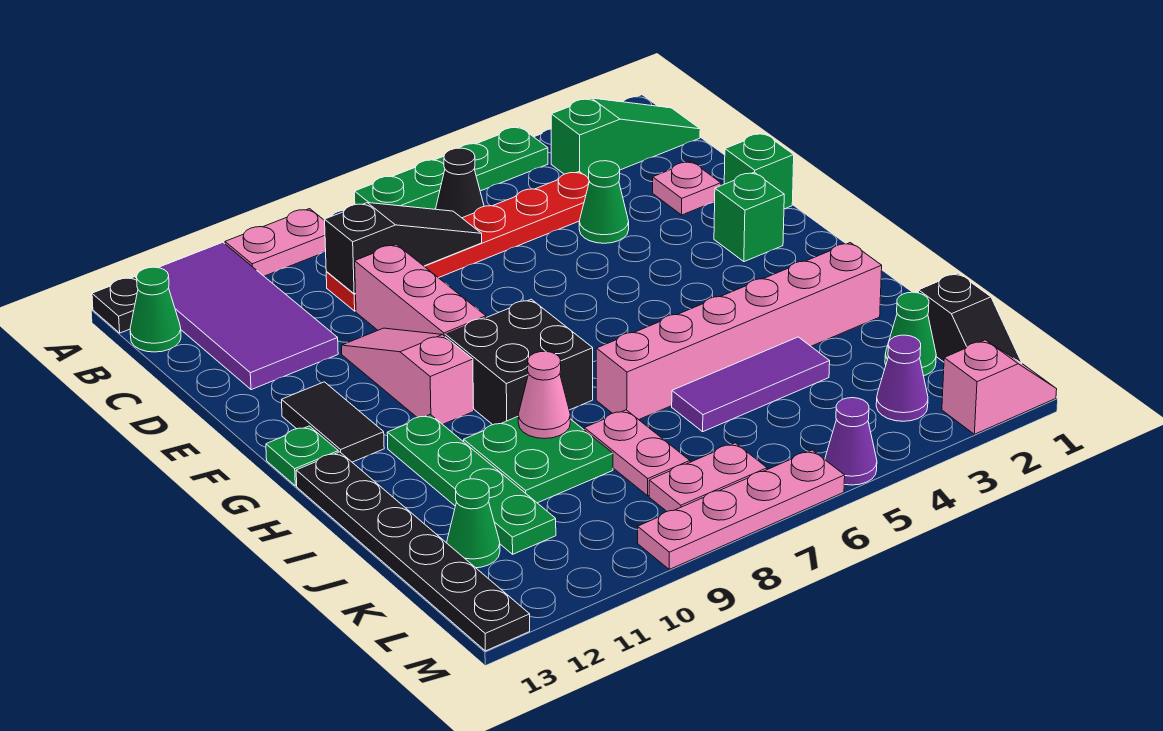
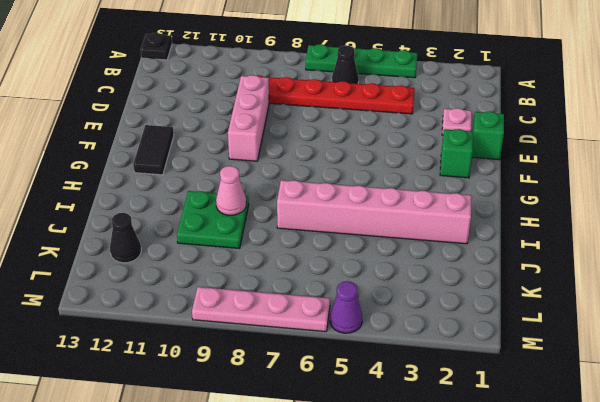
black cone K12 level 1 -> green cone K12 level 1
none -> pink plate A9:A10 level 1
none -> purple tile A11:D12 level 1
none -> green slope B1:B3 level 1 top 3
none -> green cone B13 level 1

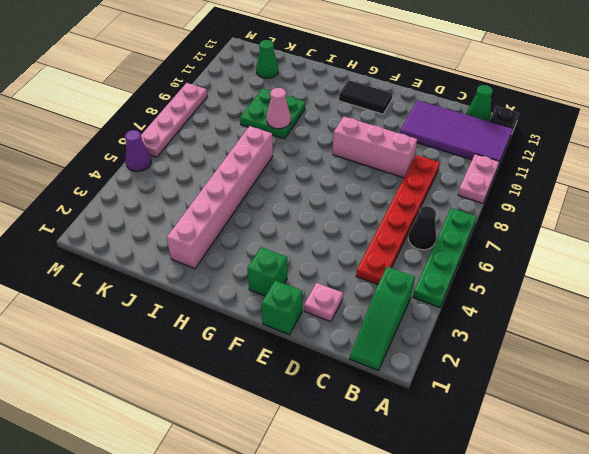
none -> green cone D4 level 1
none -> pink slope E10:G10 level 1 top G
none -> black brick G8:H9 level 1
none -> green plate G13 level 1

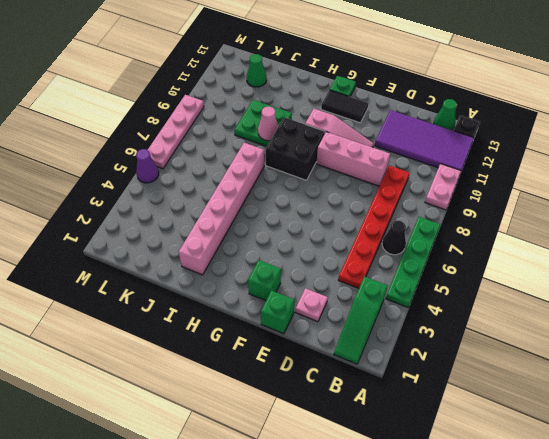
none -> green cone D4 level 1
none -> green plate H11:K11 level 1
none -> black plate H13:M13 level 1
none -> purple tile J4:J6 level 1

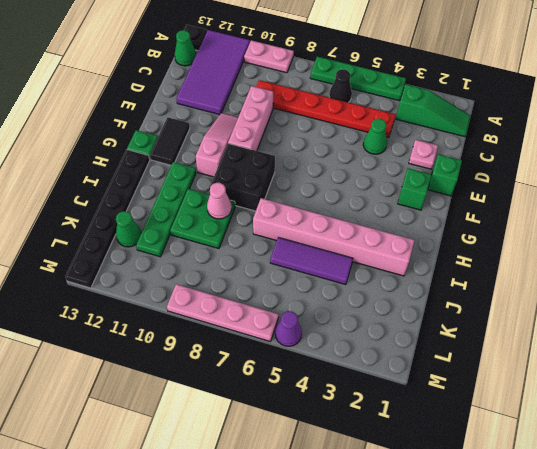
none -> pink plate J8:K8 level 1
none -> black slope K1:L1 level 1 top K
none -> green cone K2 level 1
none -> purple cone L3 level 1

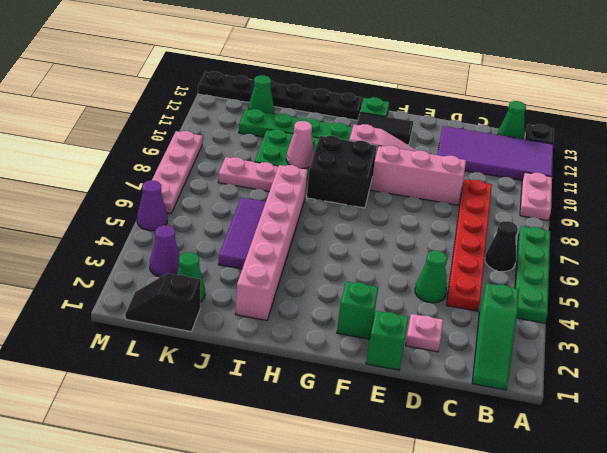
none -> pink plate L7:L8 level 1
none -> pink slope M1:M2 level 1 top 2
none -> black slope C7:C9 level 2 top 9

